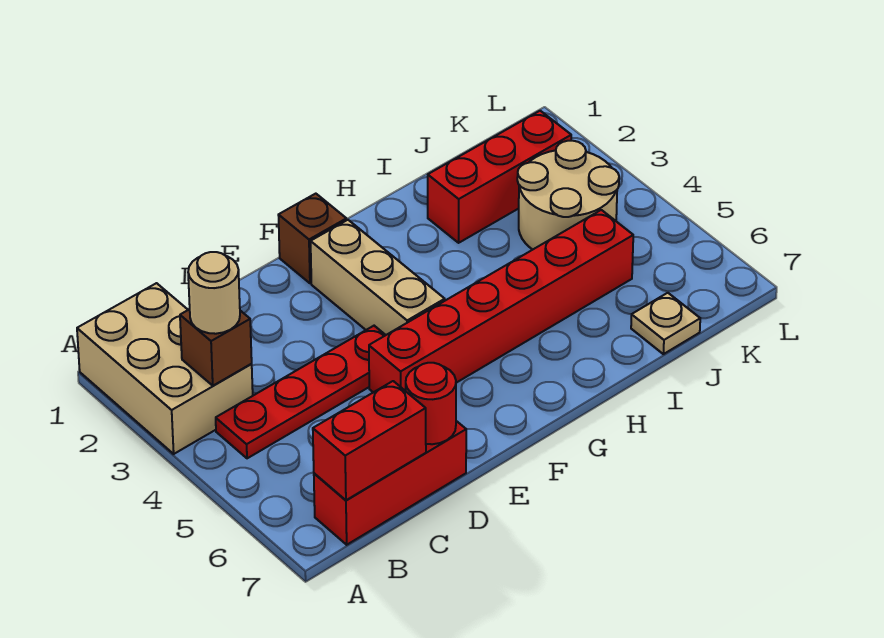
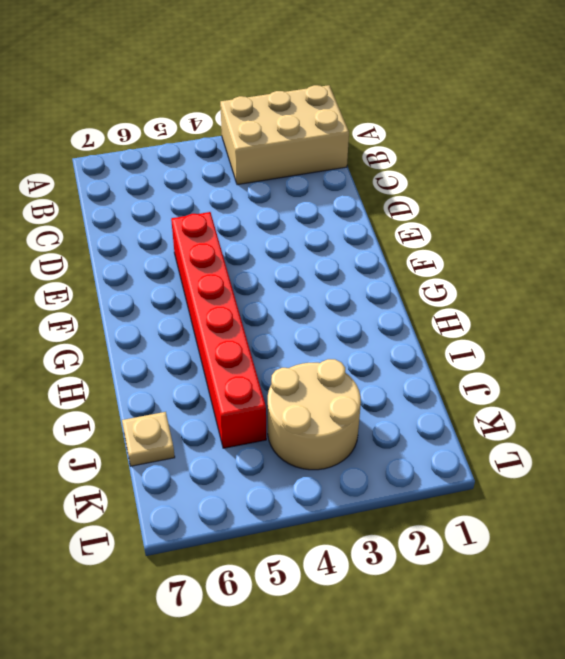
none -> red plate B4:E4 level 1
none -> red brick B7:D7 level 1
none -> brown brick F1 level 1

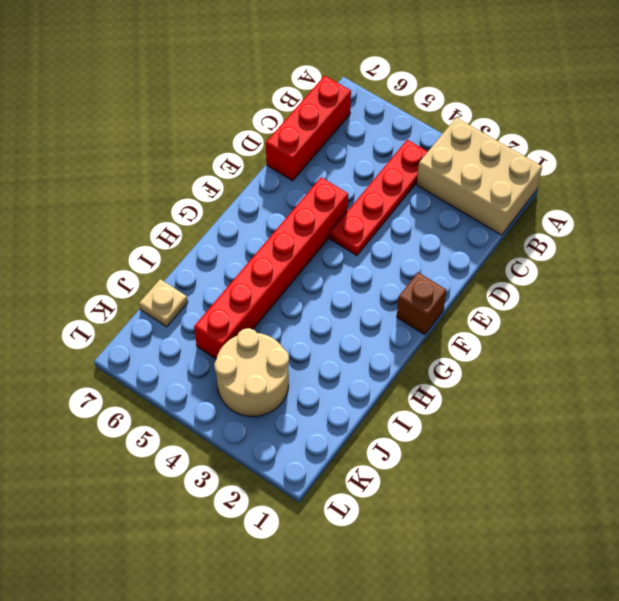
none -> tan brick F2:F4 level 1
none -> red brick I2:K2 level 1
none -> brown brick B3 level 2

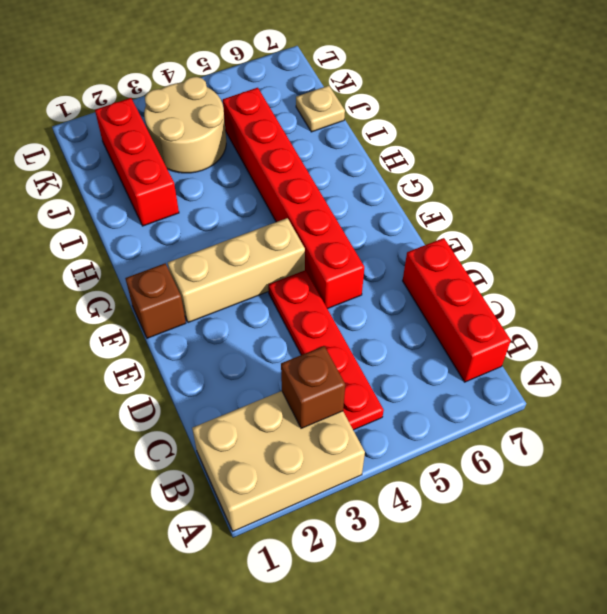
none -> red brick B7:C7 level 2
none -> red round brick D7 level 2
none -> tan round brick B3 level 3

